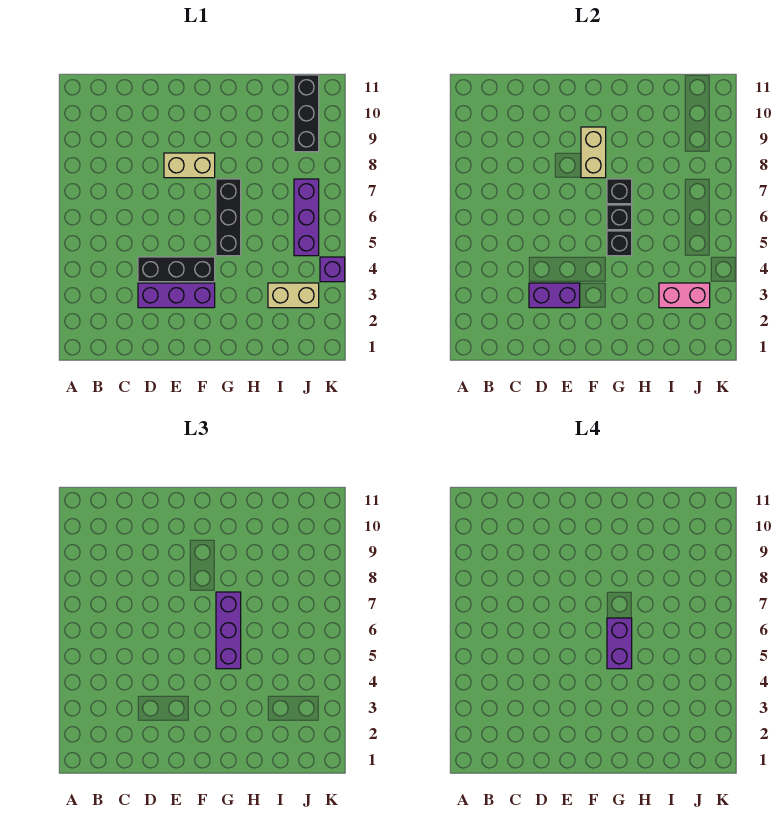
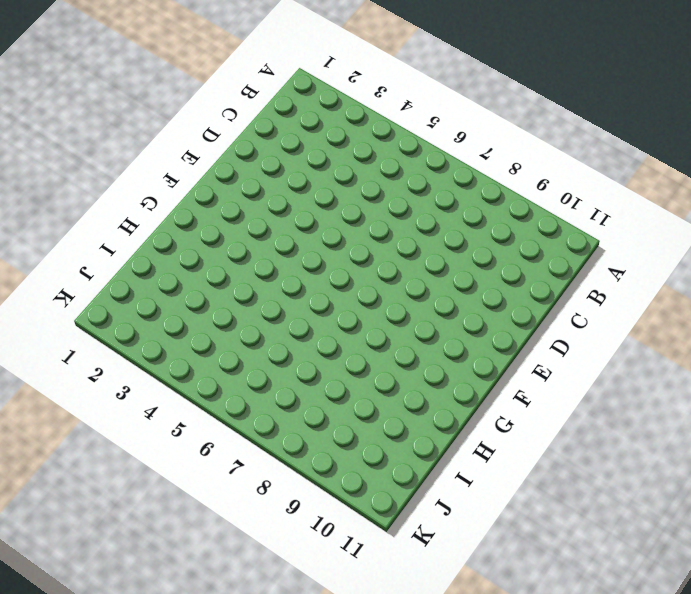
none -> purple brick D3:F3 level 1
none -> black brick D4:F4 level 1
none -> tan brick E8:F8 level 1

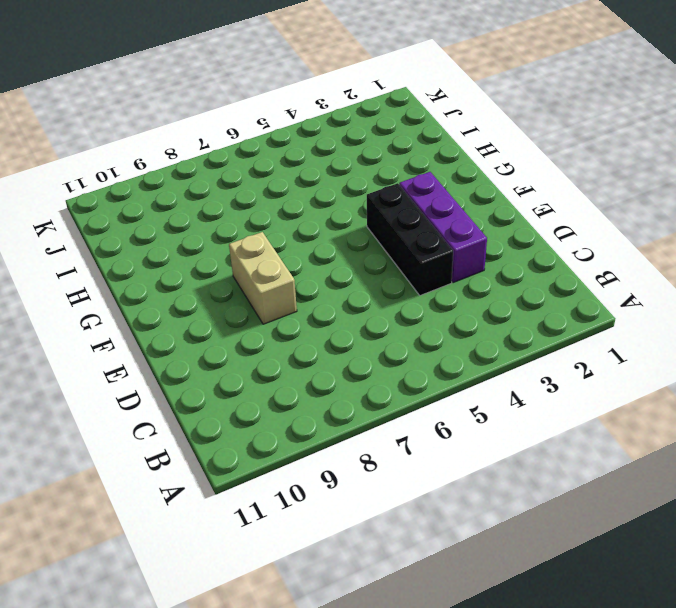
none -> black brick G5:G7 level 1
none -> tan brick I3:J3 level 1
none -> purple brick J5:J7 level 1

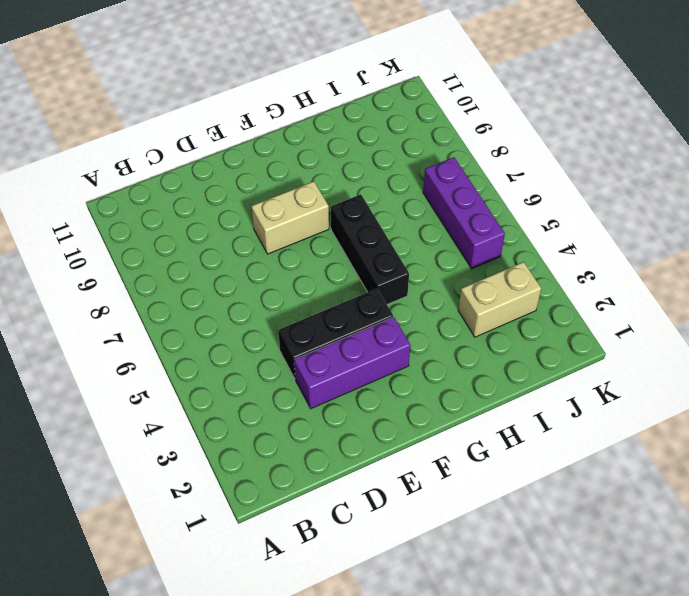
none -> black brick J9:J11 level 1
none -> purple brick K4 level 1
none -> purple brick D3:E3 level 2

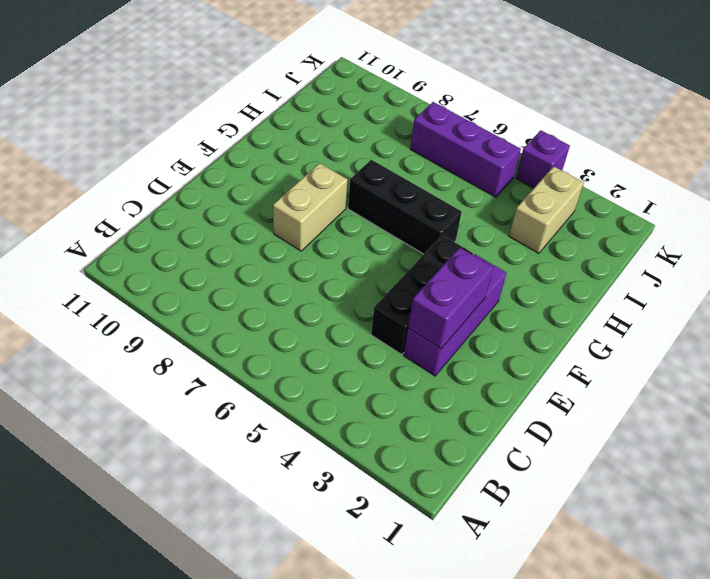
none -> black brick J9:J11 level 1
none -> tan brick F8:F9 level 2
none -> black brick G5 level 2

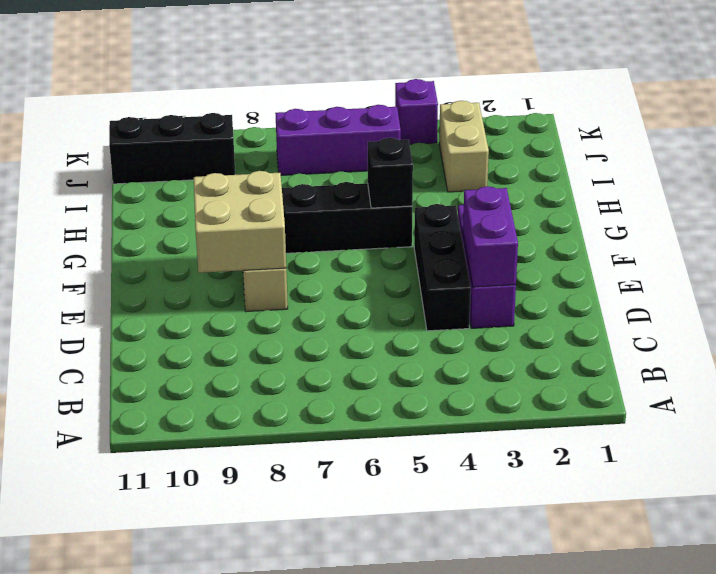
tan brick E8:F9 level 2 -> tan brick F8:F9 level 2
none -> black brick G6 level 2
none -> black brick G7 level 2
none -> pink brick I3:J3 level 2

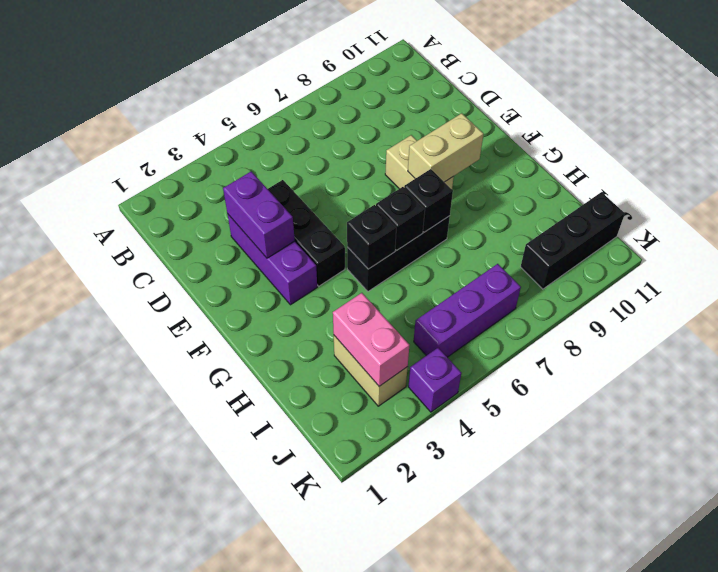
none -> purple brick G5:G7 level 3
none -> purple brick G5:G6 level 4

